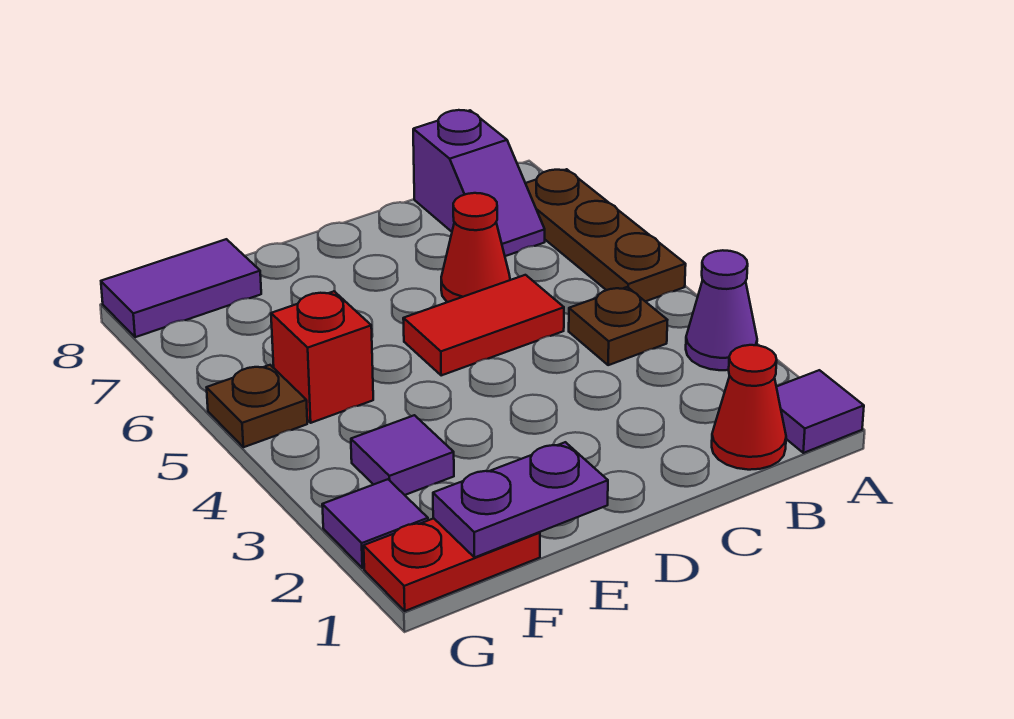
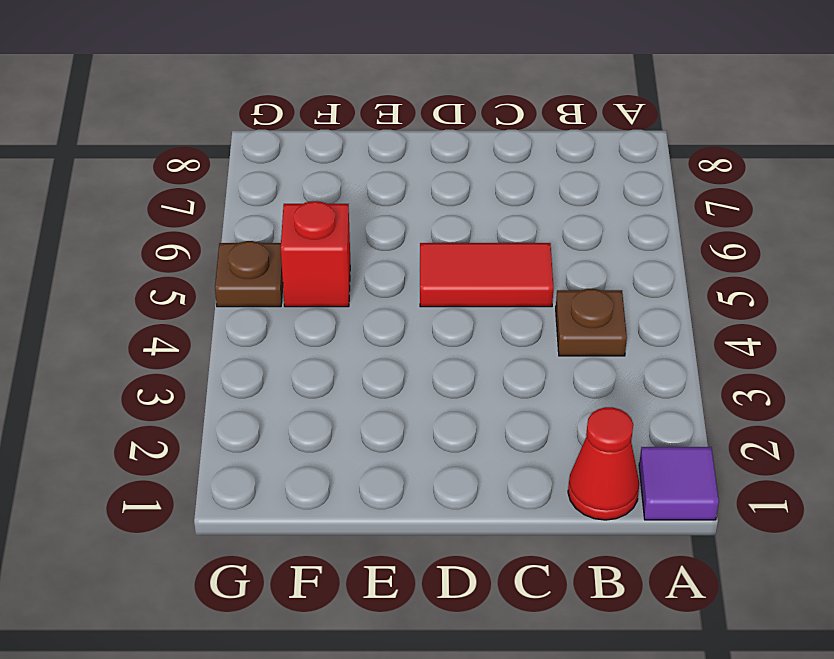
none -> purple cone A3 level 1
none -> brown plate A5:A7 level 1
none -> purple slope B7:B8 level 1 top 8

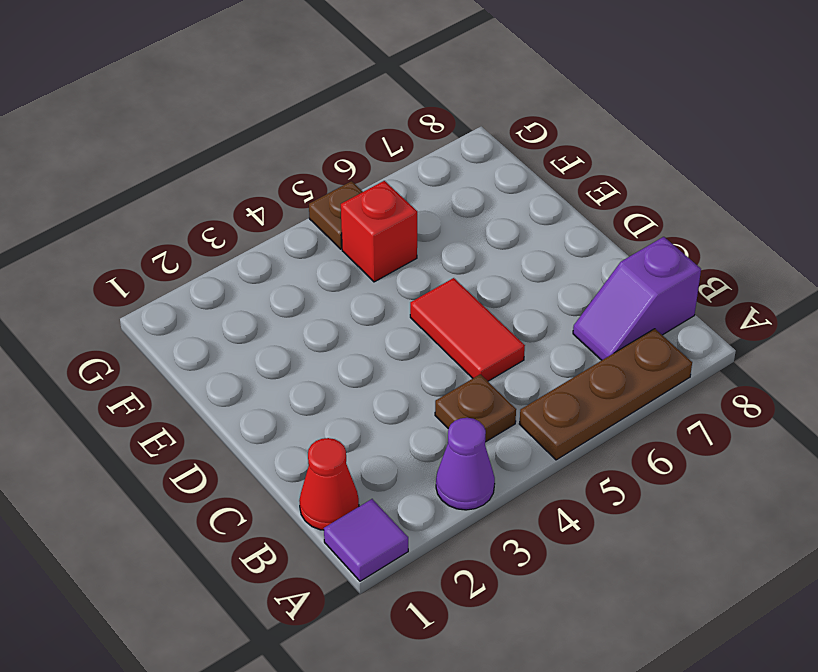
none -> red cone C6 level 1
none -> red plate F1:G1 level 1
none -> purple tile F3 level 1

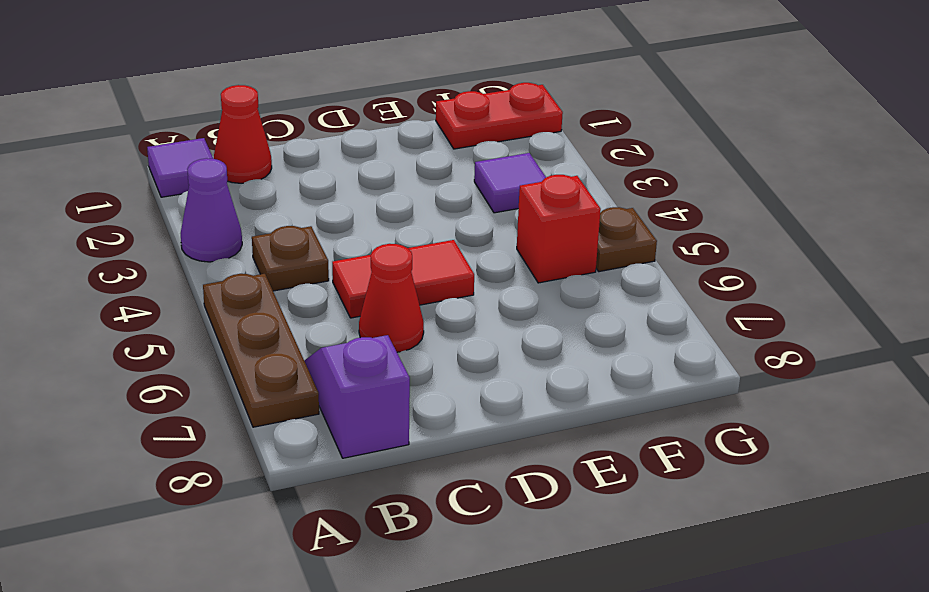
none -> purple tile F8:G8 level 1
none -> purple tile G2 level 1
none -> purple plate E1:F1 level 2

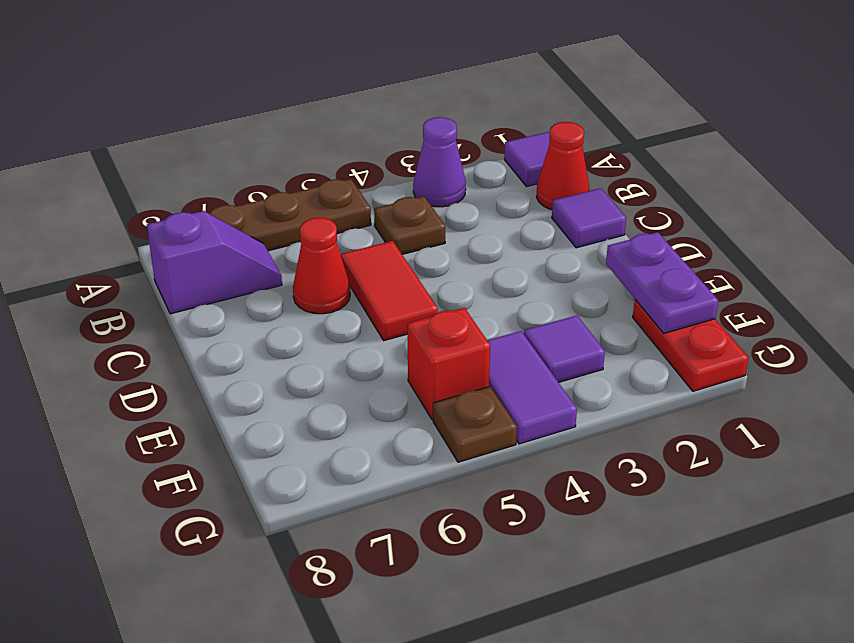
purple tile C1 level 1 -> purple tile G2 level 1
purple tile F4:G4 level 1 -> purple tile F8:G8 level 1

